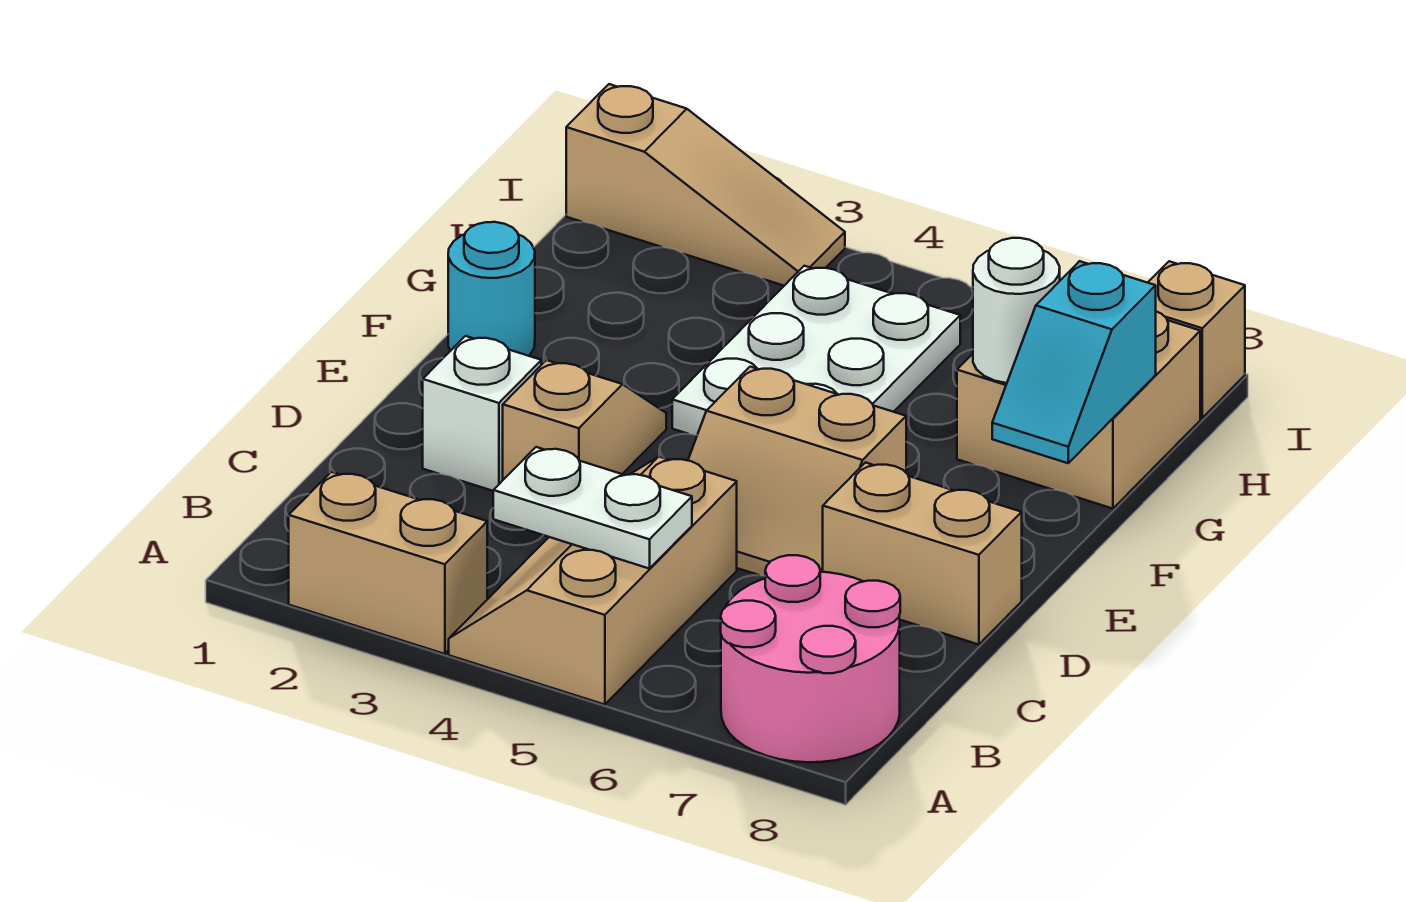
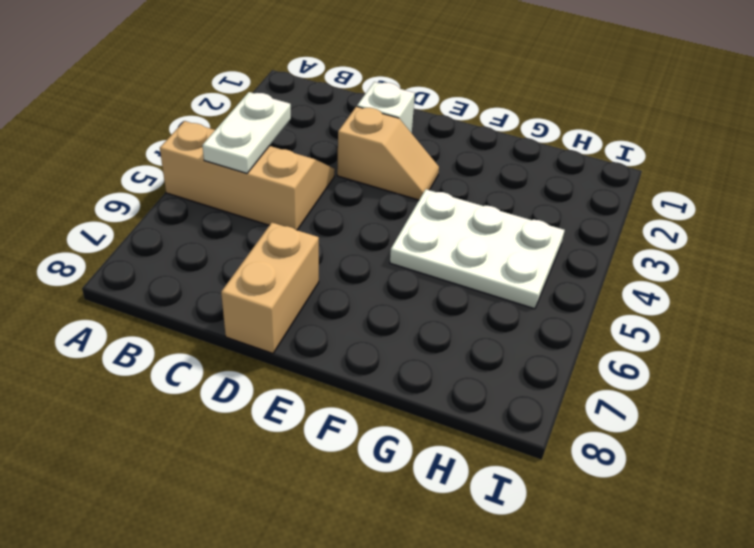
none -> tan brick A2:A3 level 1
none -> pink round brick A7:B8 level 1
none -> tan slope D5:E6 level 1 top E

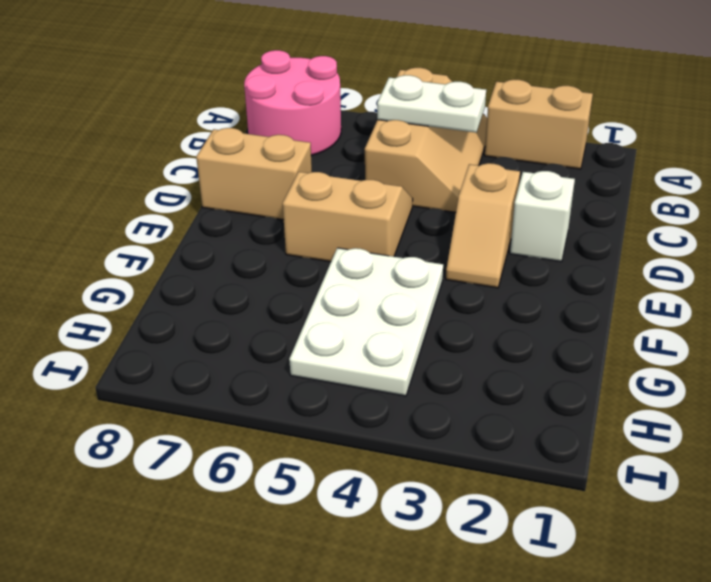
none -> cyan round brick F1 level 1
none -> tan brick G7:H8 level 1
none -> tan slope I1:I3 level 1 top 1

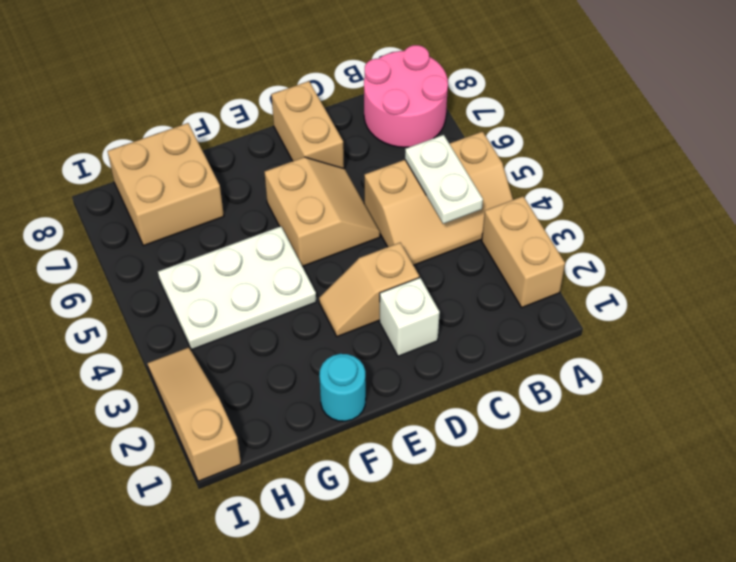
none -> tan brick I8 level 1
none -> cyan slope F8:G8 level 2 top G
none -> white round brick G7 level 2

